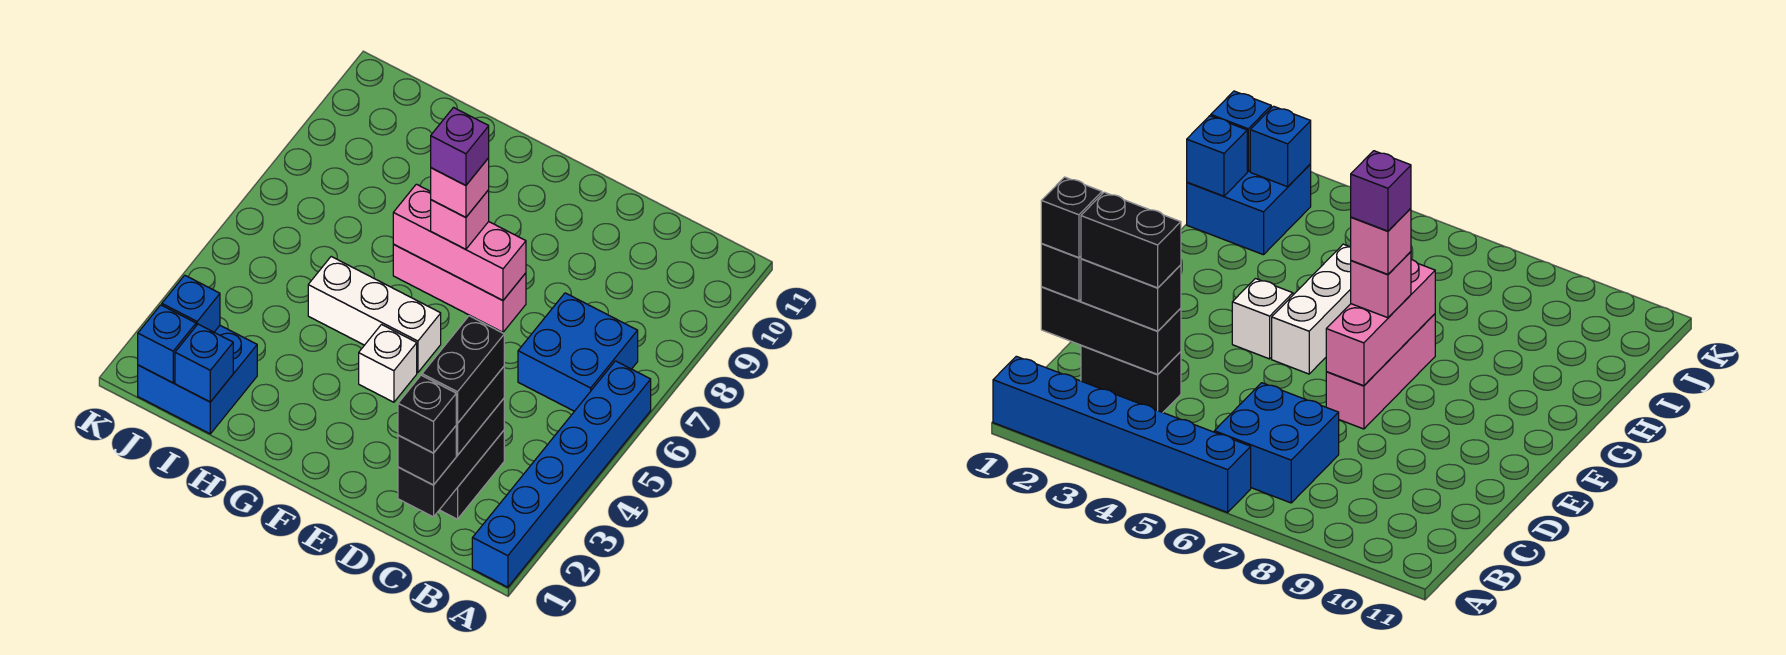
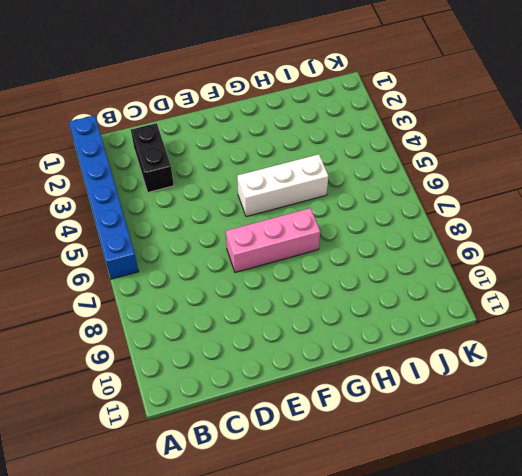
none -> blue brick B6:C7 level 1
none -> white brick F4 level 1
none -> blue brick I1:J2 level 1

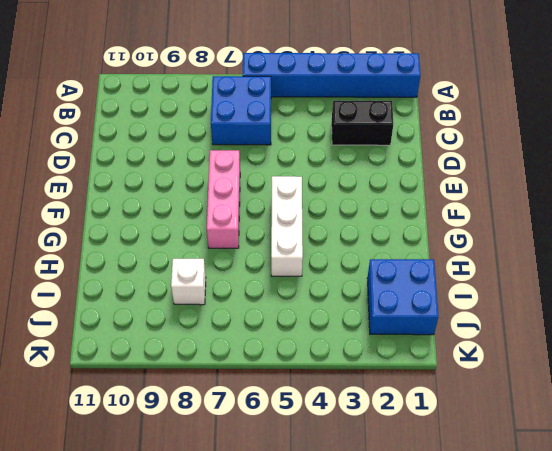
white brick I8 level 1 -> white brick F4 level 1
none -> black brick C1:C3 level 2
none -> pink brick E7:G7 level 2
none -> blue brick I1 level 2

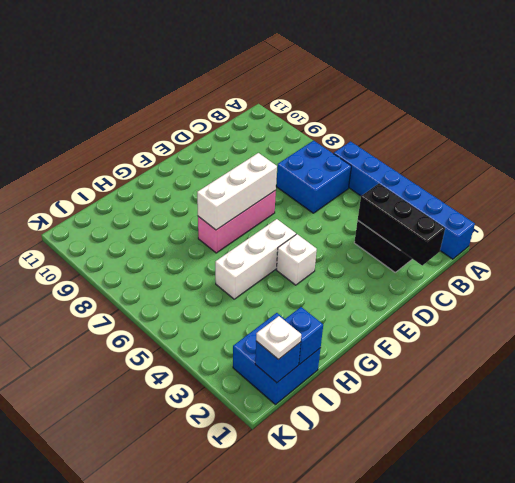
white brick E7:G7 level 2 -> pink brick E7:G7 level 2
white plate J1 level 3 -> none
none -> blue brick J2 level 2
none -> black brick C1 level 3
none -> black brick C2:C3 level 3

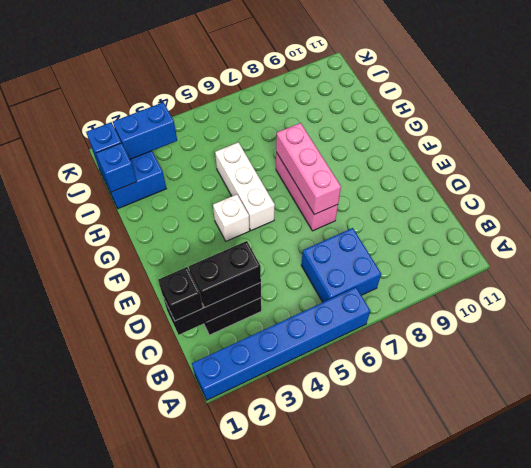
blue brick J2:J3 level 2 -> blue brick J2 level 2
none -> pink brick F7 level 3
none -> black brick C1 level 4
none -> black brick C2:C3 level 4

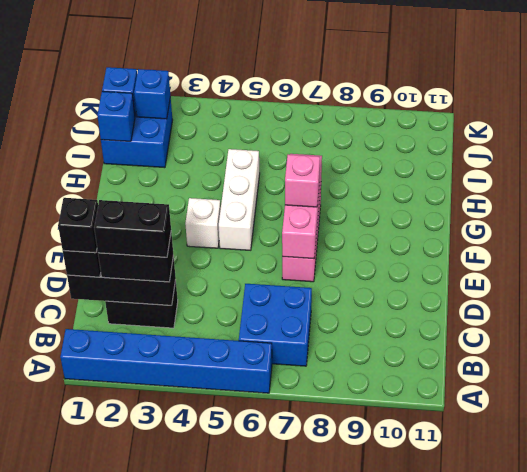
none -> pink brick F7 level 4
none -> purple brick F7 level 5

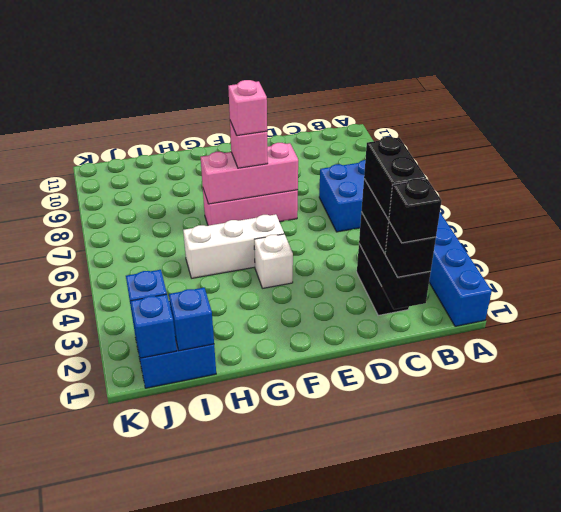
none -> purple brick F7 level 5

